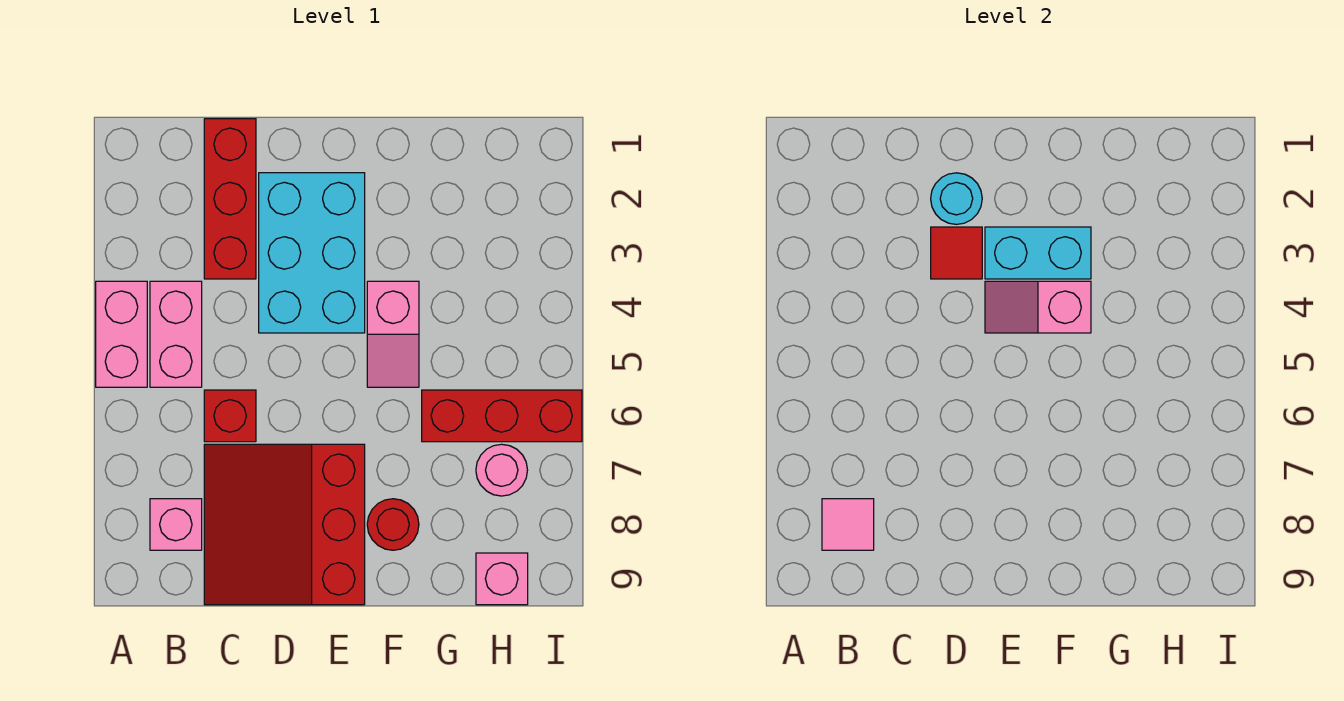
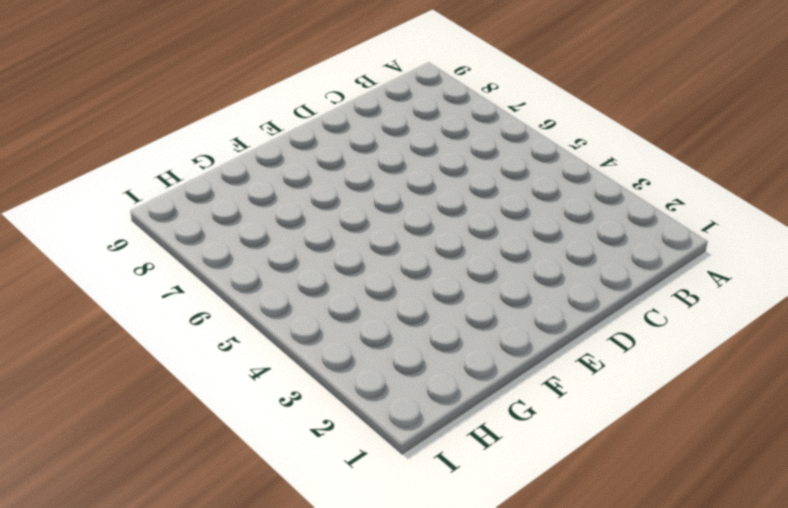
none -> pink brick A4:A5 level 1
none -> pink brick B4:B5 level 1
none -> pink brick B8 level 1

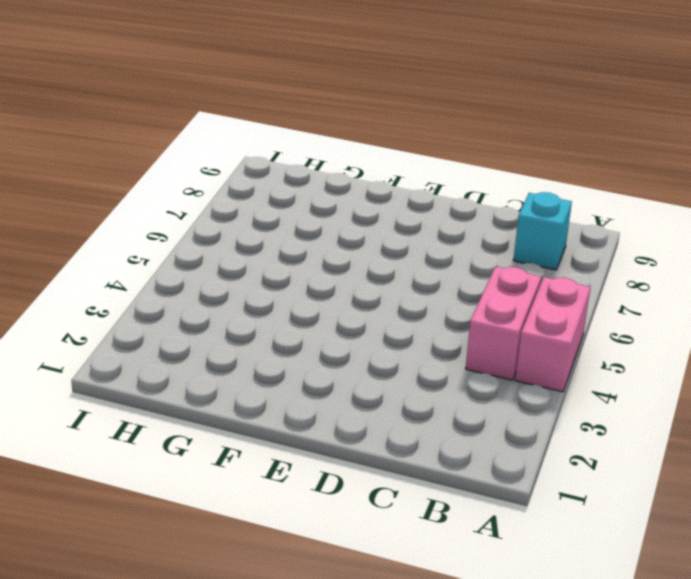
cyan brick B8 level 1 -> pink brick B8 level 1
none -> red brick C1:C3 level 1
none -> red brick C6 level 1
none -> red slope C7:E9 level 1 top E

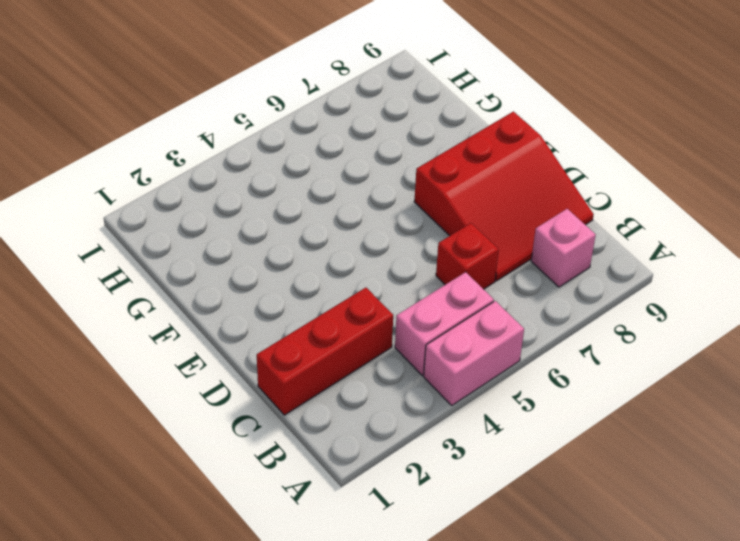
none -> cyan brick D2:E4 level 1
none -> pink slope F4:F5 level 1 top 4
none -> red round brick F8 level 1

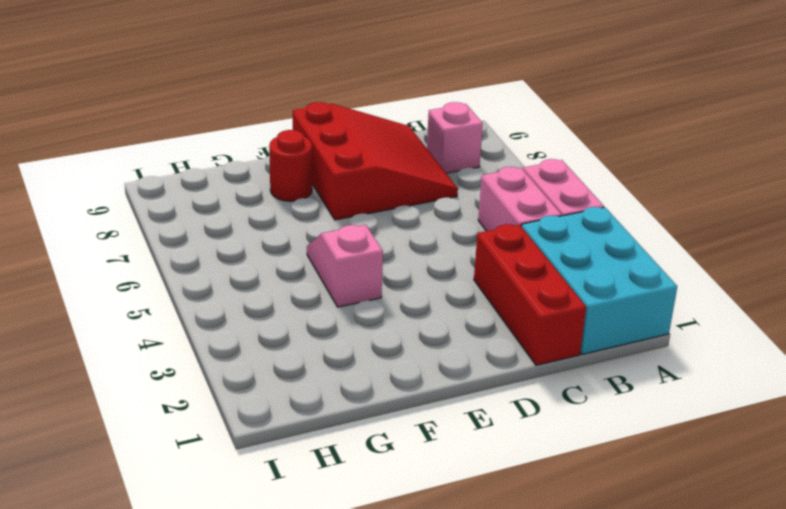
cyan brick A1:B3 level 1 -> cyan brick D2:E4 level 1
none -> red brick C6 level 1
none -> red brick G6:I6 level 1
none -> pink round brick H7 level 1

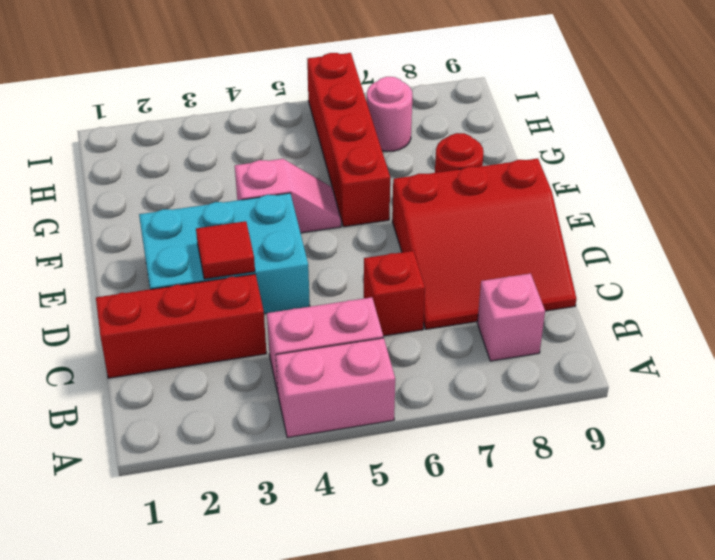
red brick F6:I6 level 1 -> red brick G6:I6 level 1
none -> pink brick H9 level 1
none -> pink tile B8 level 2
none -> cyan round brick D2 level 2

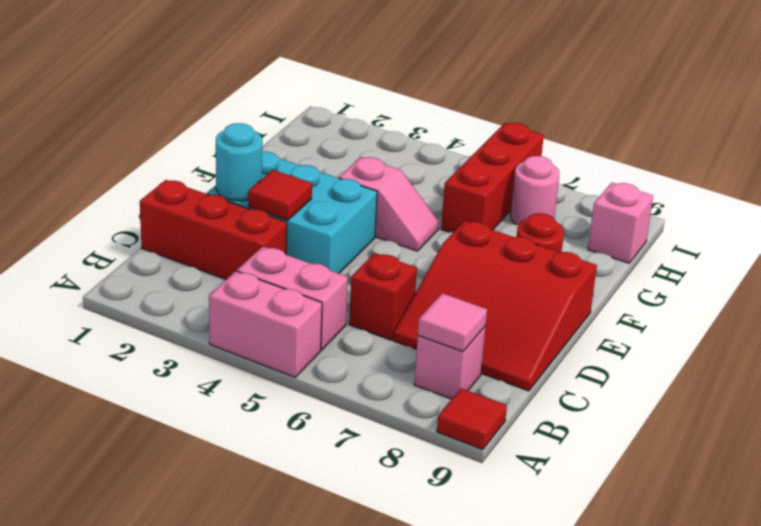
red tile A9 level 1 -> none
none -> cyan brick E3:F3 level 2
none -> pink slope E4:F4 level 2 top F

